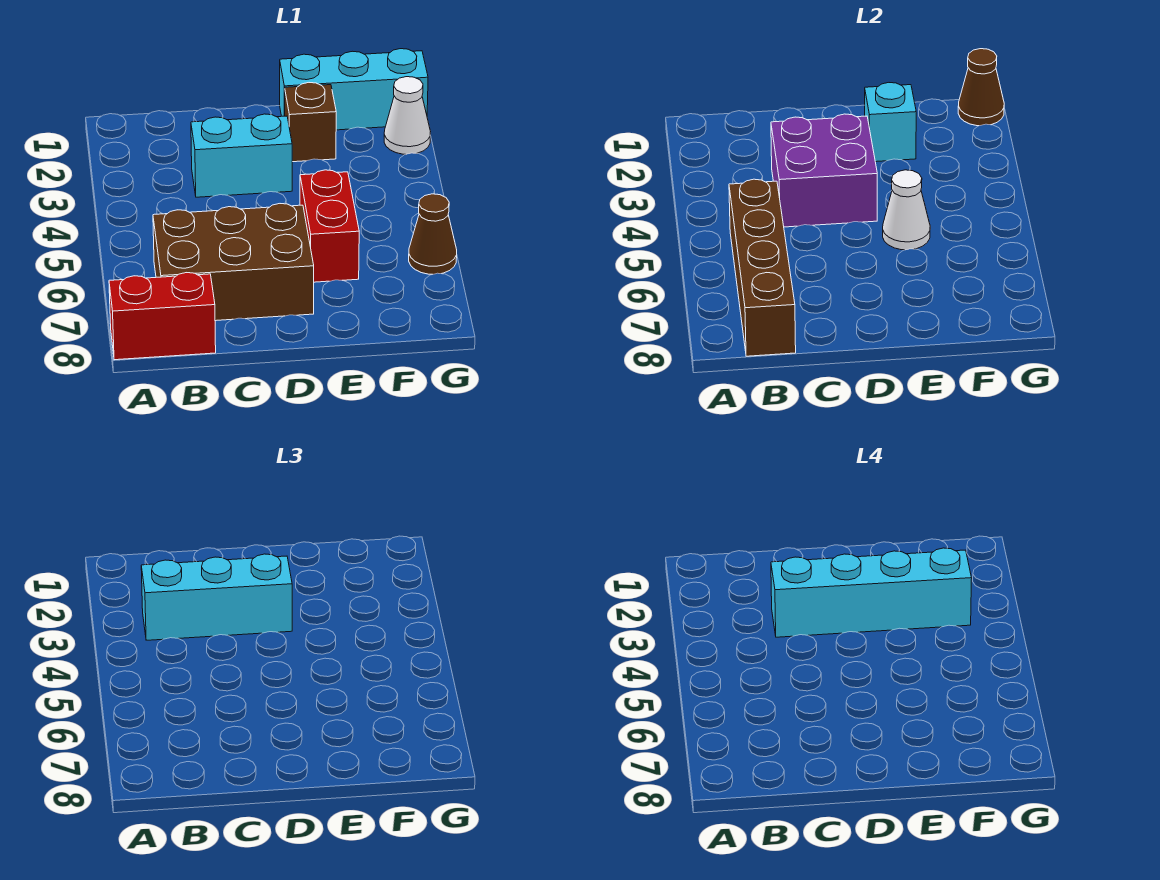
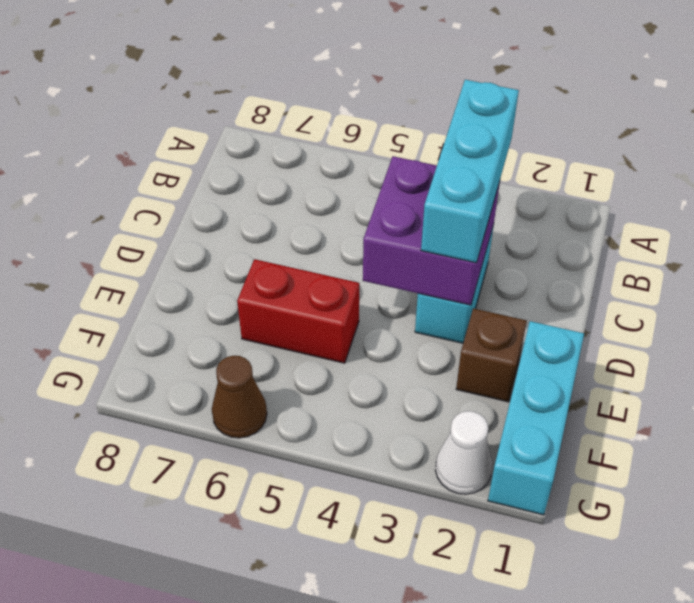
none -> red brick A8:B8 level 1
none -> brown brick B6:D7 level 1
none -> brown brick B5:B8 level 2

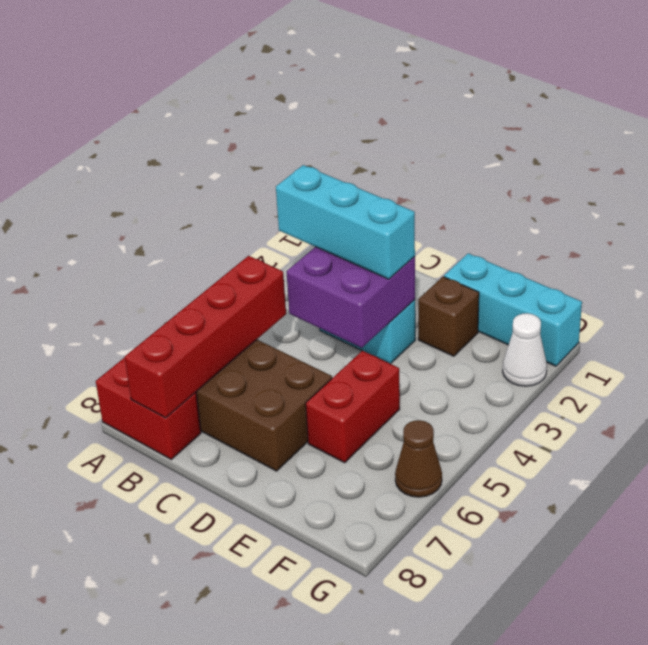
red brick B5:B8 level 2 -> brown brick B5:B8 level 2
none -> cyan brick E2 level 2
none -> white cone E5 level 2
none -> brown cone G1 level 2

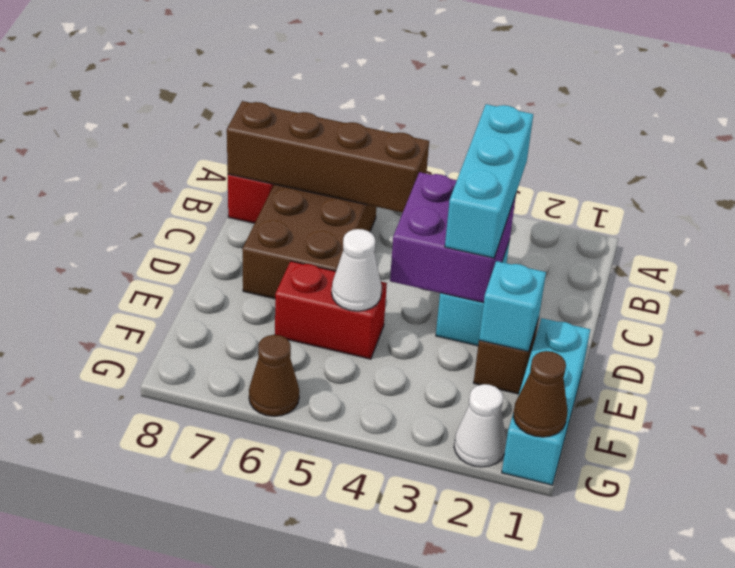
none -> cyan brick C3:F3 level 4

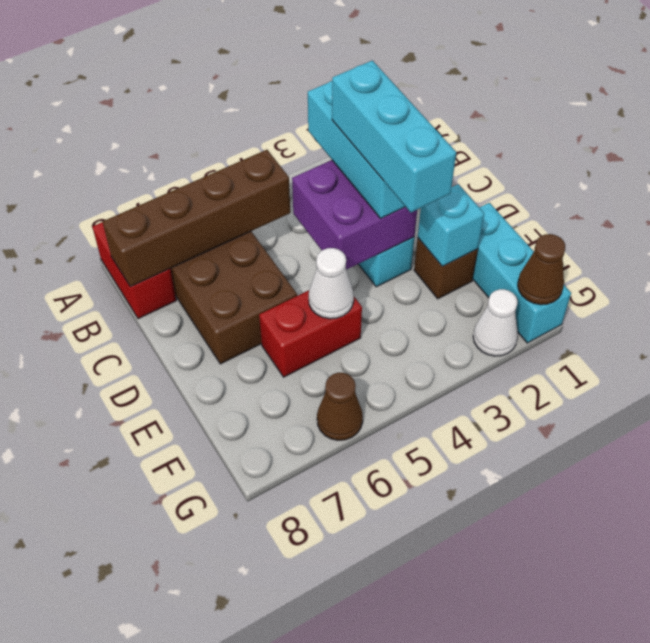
cyan brick C3:E3 level 4 -> cyan brick C3:F3 level 4

